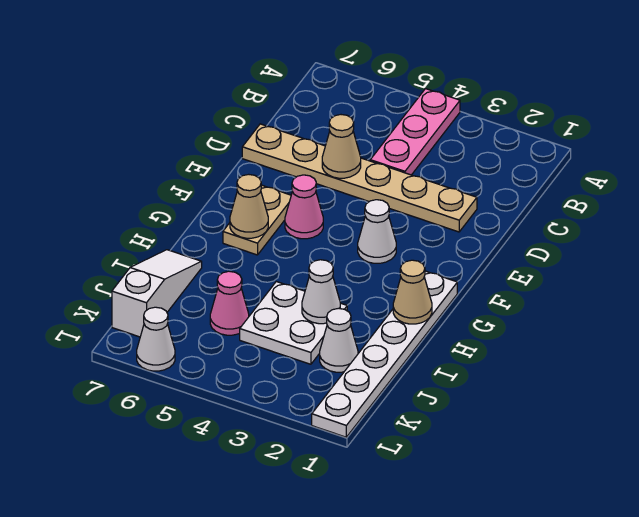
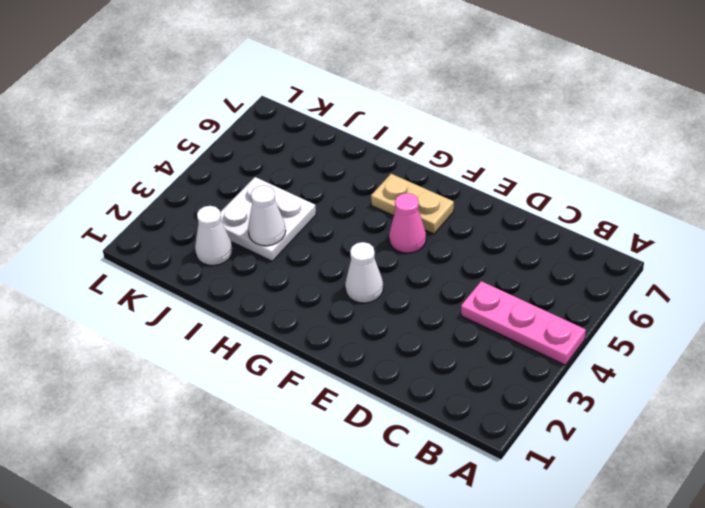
none -> tan plate D2:D7 level 1
none -> white plate G1:L1 level 1
none -> white slope I7:K7 level 1 top K

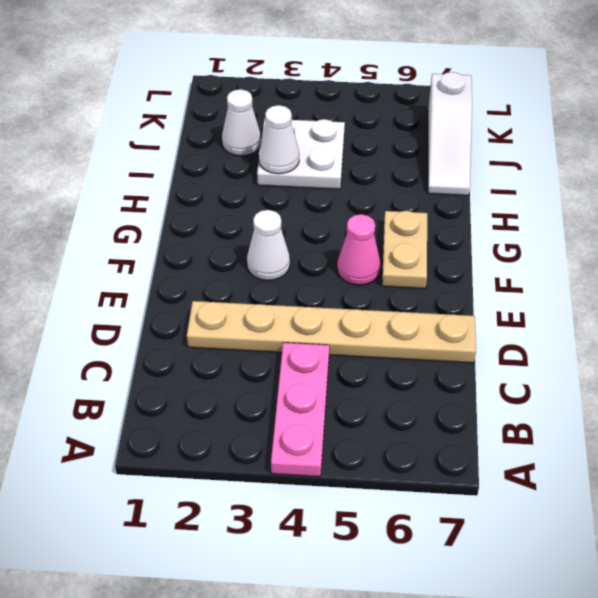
none -> white plate G1:L1 level 1
none -> pink cone J5 level 1
none -> white cone L6 level 1

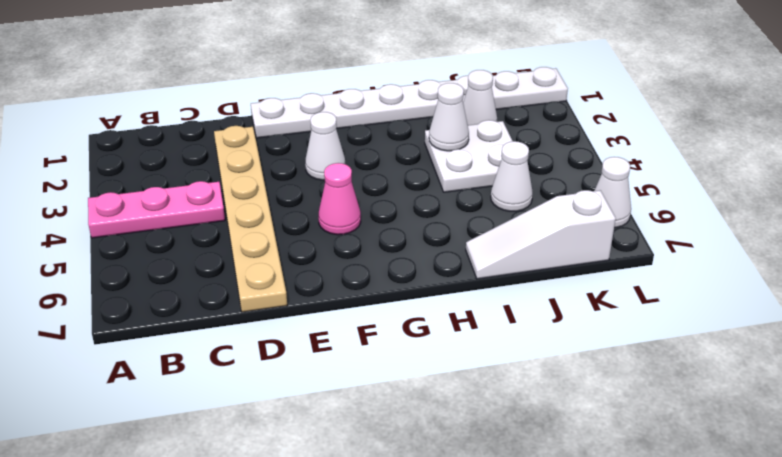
white plate E1:L1 level 1 -> white plate G1:L1 level 1
white cone J5 level 1 -> pink cone J5 level 1
none -> tan plate F6:G6 level 1
none -> tan cone D5 level 2
none -> tan cone G6 level 2

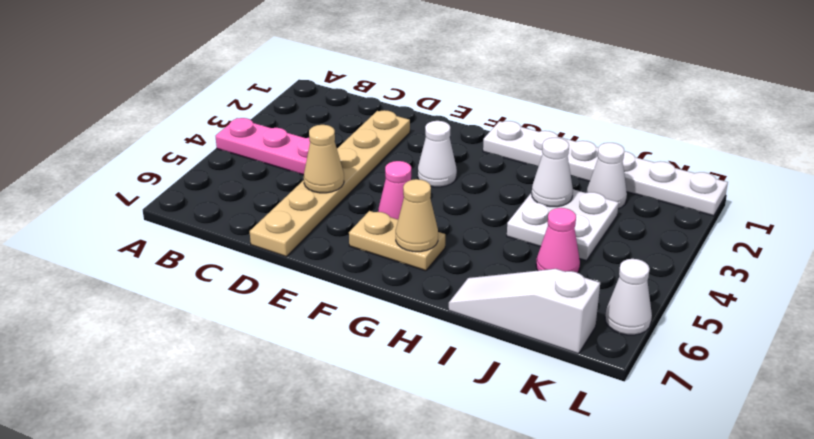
none -> tan cone H1 level 2

